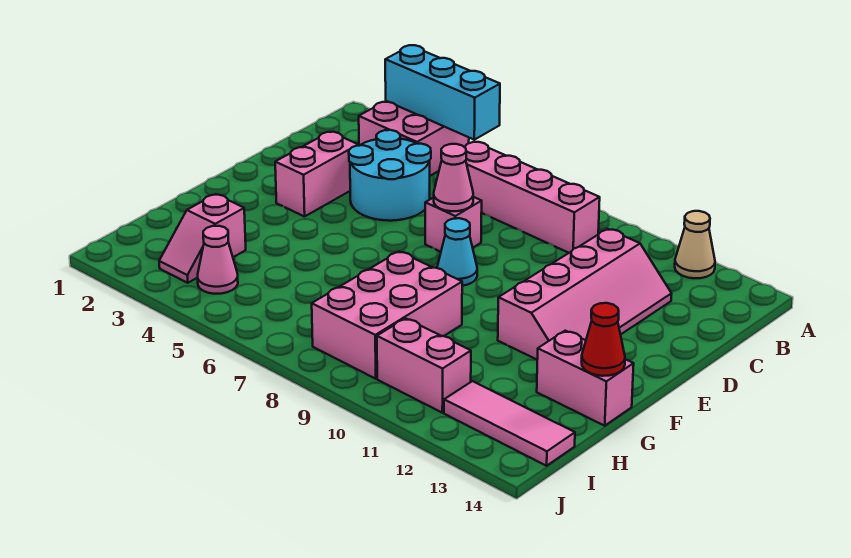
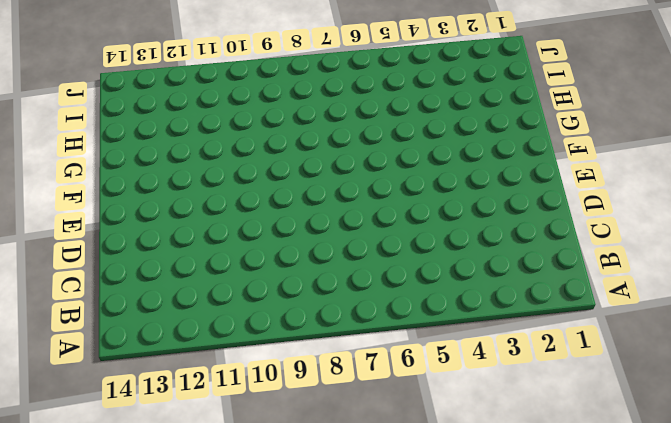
none -> pink brick A3:B4 level 1
none -> tan cone A12 level 1
none -> pink brick B6:B9 level 1

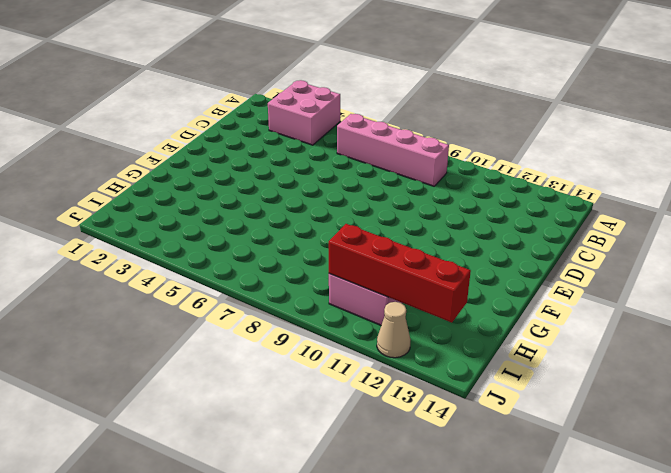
red brick I10:I13 level 2 -> none
tan cone J12 level 1 -> tan cone A12 level 1
none -> cyan round brick C4:D5 level 1
none -> pink slope C11:F12 level 1 top 11
none -> pink brick D3:E3 level 1

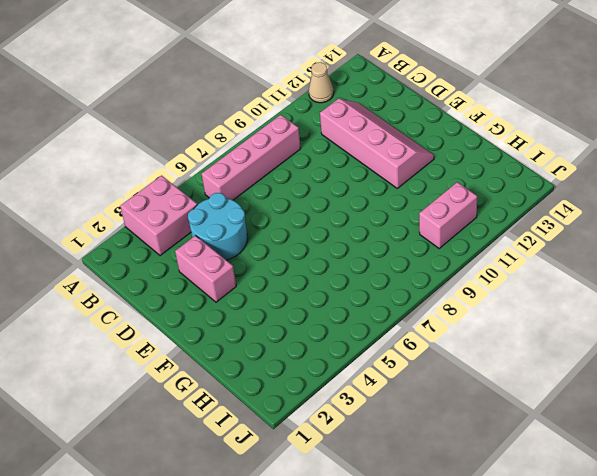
none -> pink brick D7 level 1
none -> cyan cone E8 level 1
none -> pink brick G8:I9 level 1

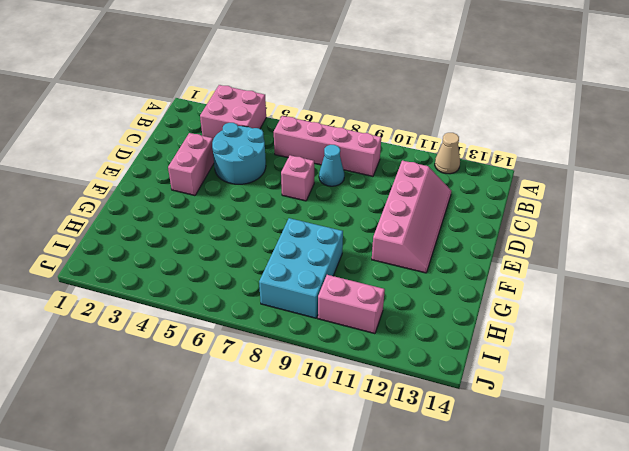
cyan cone C8 level 1 -> cyan cone E8 level 1
cyan brick G8:I9 level 1 -> pink brick G8:I9 level 1
none -> pink brick G13:G14 level 1
none -> pink slope H3:I3 level 1 top H
none -> pink cone I4 level 1

